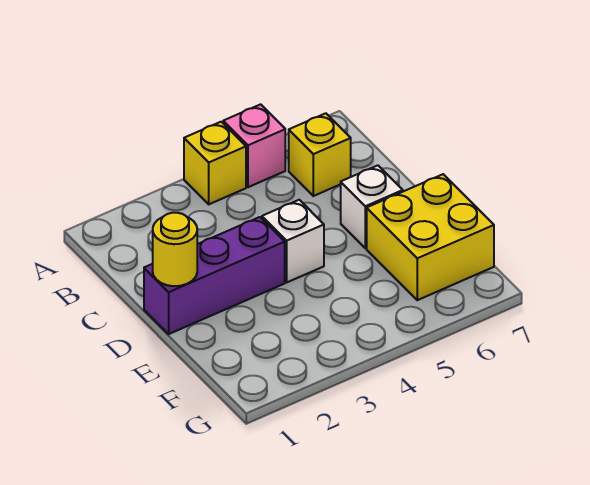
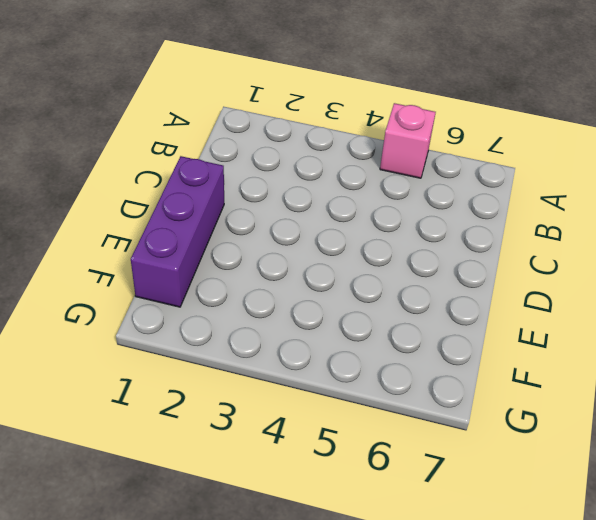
purple brick D1:F1 level 1 -> purple brick D1:D3 level 1
none -> yellow brick A4 level 1
none -> yellow brick B6 level 1

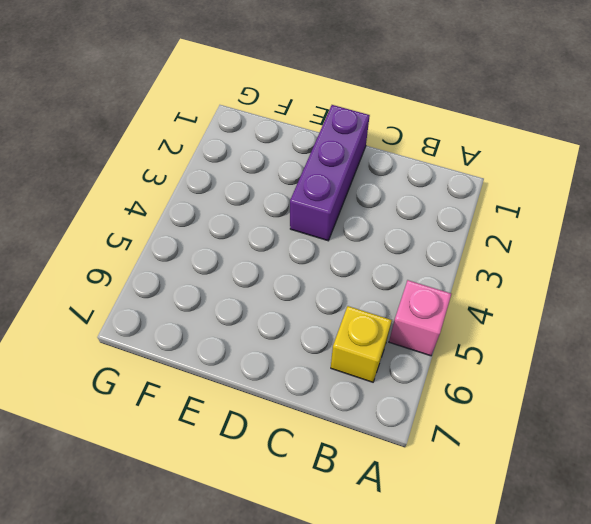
none -> yellow brick A4 level 1
none -> white brick D4 level 1

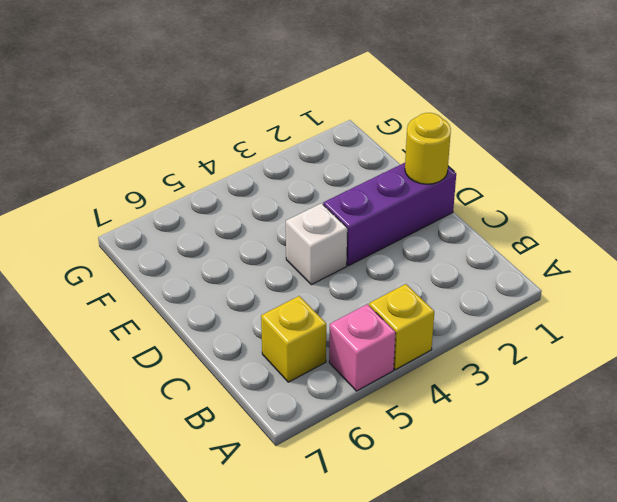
none -> white brick D6 level 1
none -> yellow brick E6:F7 level 1

